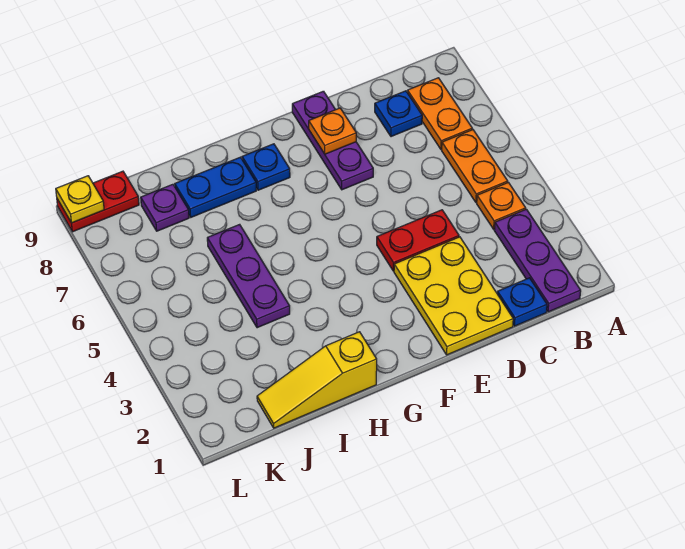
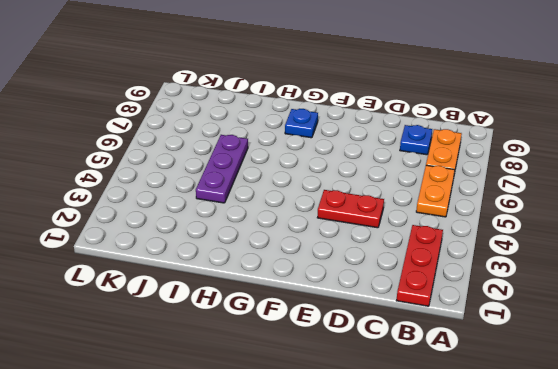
red plate B1:B3 level 1 -> purple plate B1:B3 level 1
none -> orange plate B4 level 1
none -> blue plate C1 level 1
none -> yellow plate D1:E3 level 1

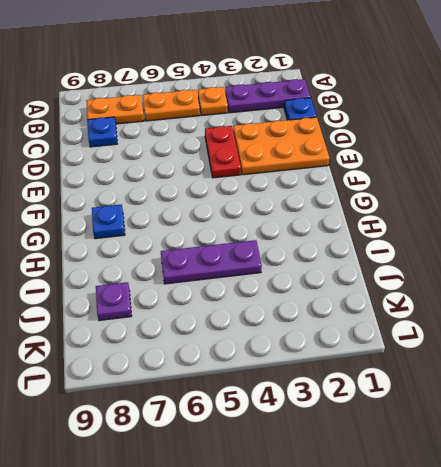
orange plate D1:E3 level 1 -> yellow plate D1:E3 level 1
none -> purple plate E7:E9 level 1
none -> yellow slope H1:J1 level 1 top H
none -> blue plate H8:I8 level 1

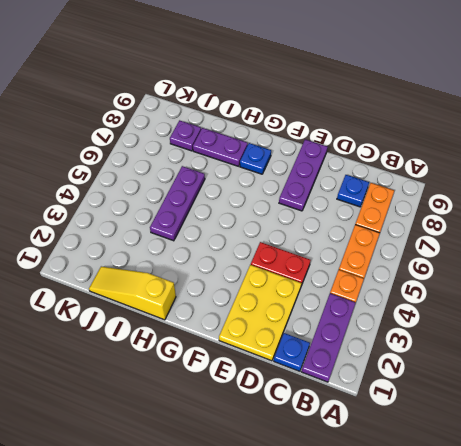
purple plate H8:I8 level 1 -> blue plate H8:I8 level 1
none -> red plate K9:L9 level 1
none -> orange plate E8 level 2
none -> yellow plate L9 level 2

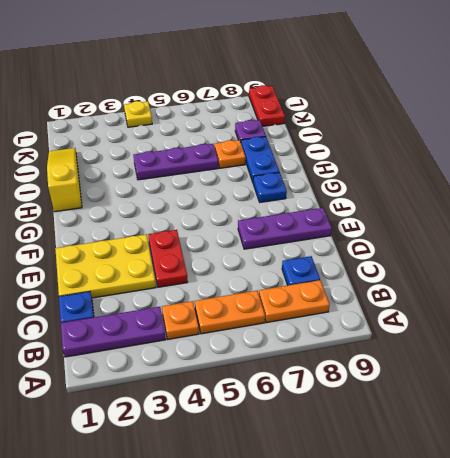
orange plate I7 level 1 -> orange plate E8 level 2
yellow plate L4 level 1 -> yellow plate L9 level 2

